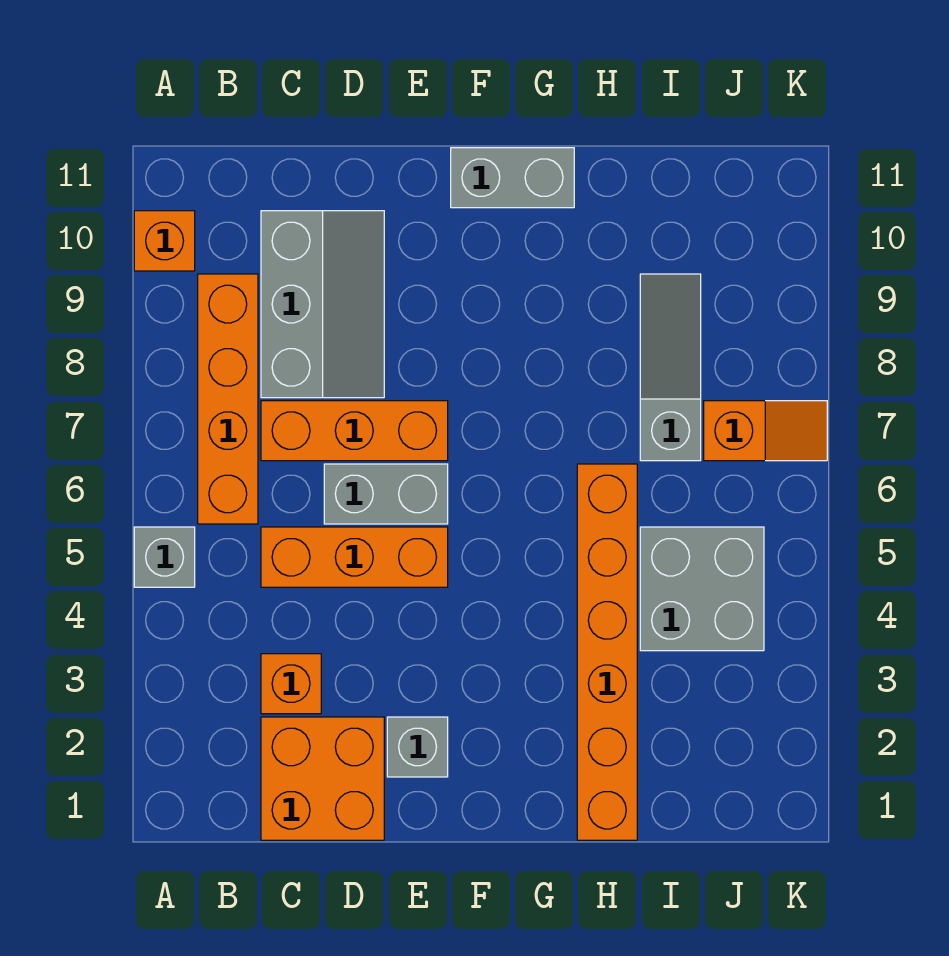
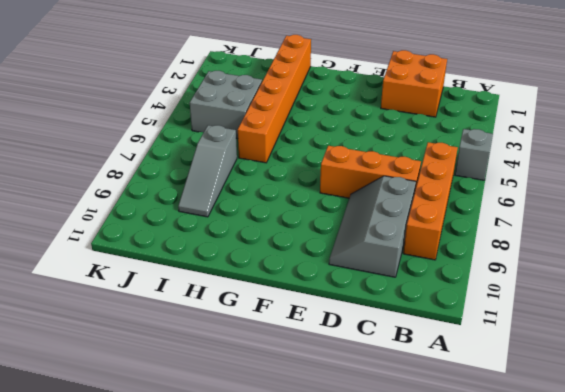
none -> orange brick A10 level 1
none -> orange brick C3 level 1
none -> orange brick C5:E5 level 1

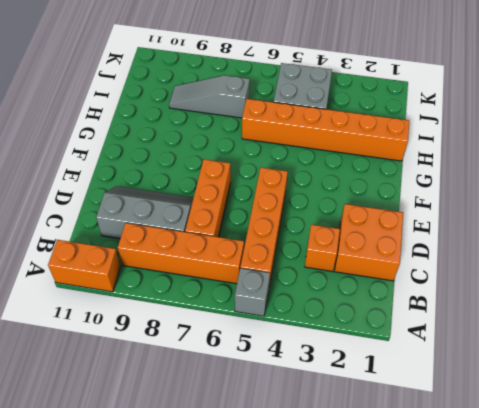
orange brick A10:A11 level 1 -> orange brick A10 level 1
orange brick B5:E5 level 1 -> orange brick C5:E5 level 1
none -> grey brick D6:E6 level 1
none -> grey brick E2 level 1
none -> grey brick F11:G11 level 1

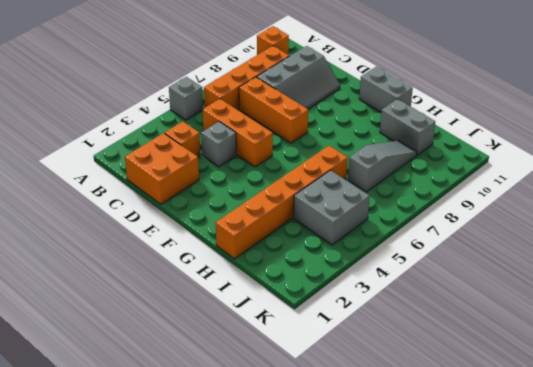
grey brick D4 level 1 -> grey brick E2 level 1
grey brick H10:I10 level 1 -> grey brick D6:E6 level 1
none -> orange slope J7:K7 level 1 top J

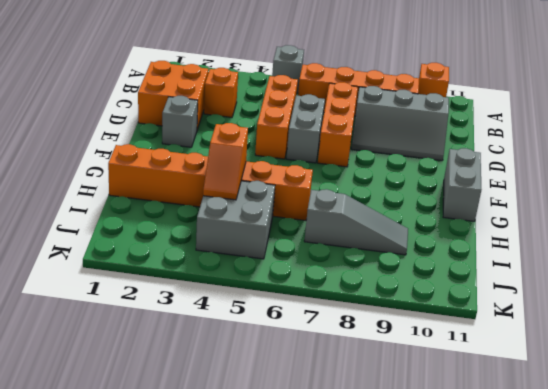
orange slope H4:I4 level 2 top H -> orange slope J7:K7 level 1 top J

